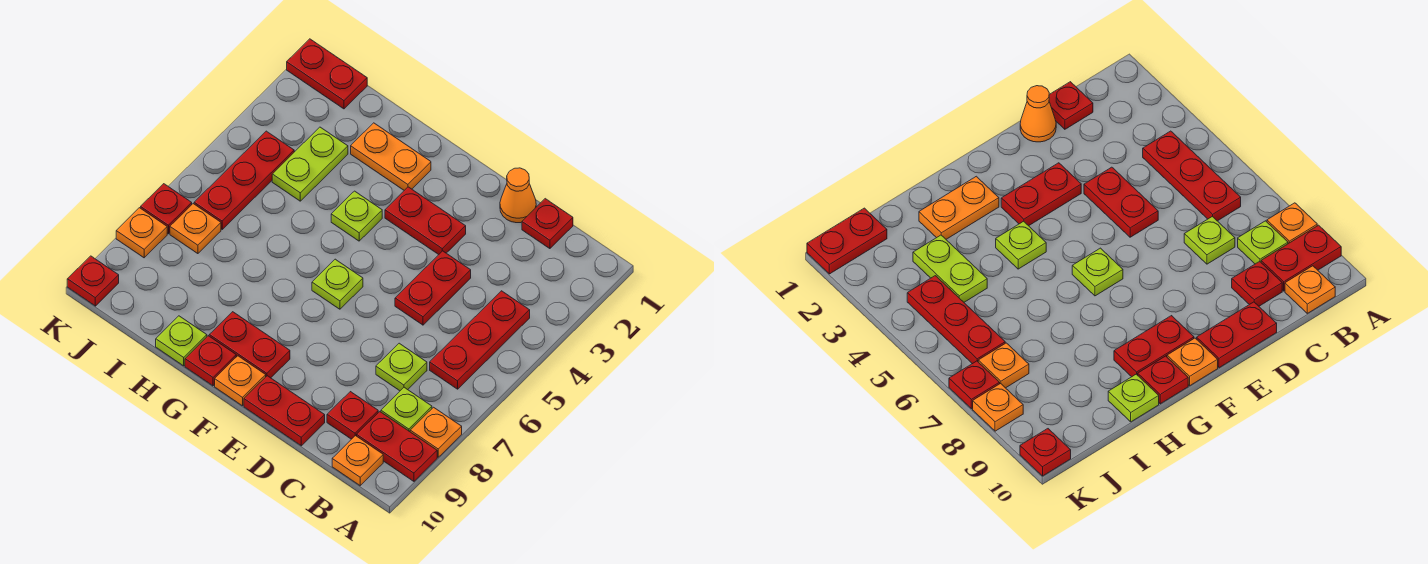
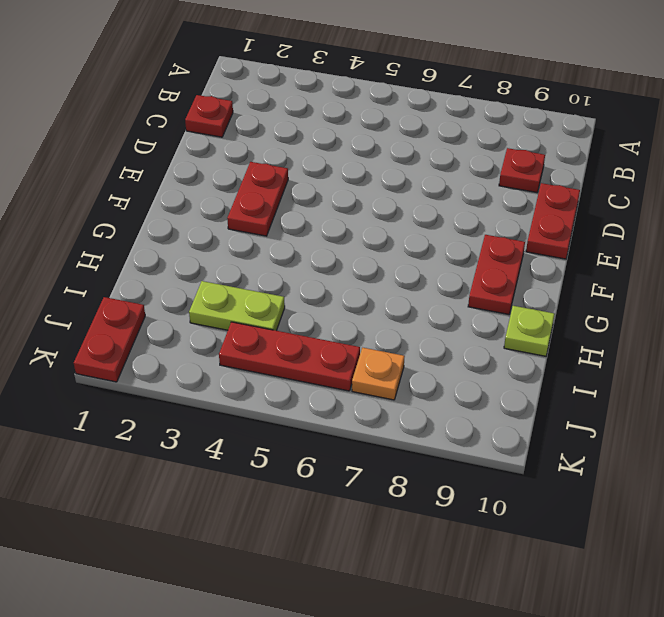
none -> orange plate A8 level 1
none -> red plate A9:B9 level 1
none -> red plate B4:B6 level 1

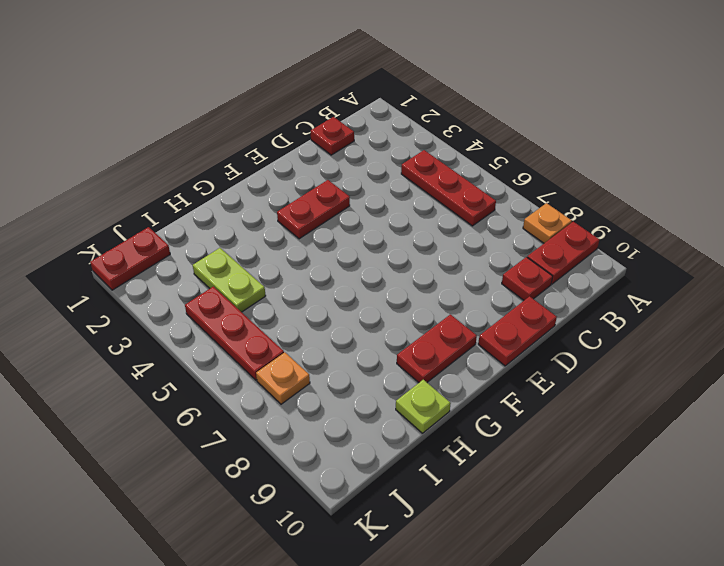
none -> lime plate B8 level 1
none -> orange plate B10 level 1
none -> lime plate C7 level 1

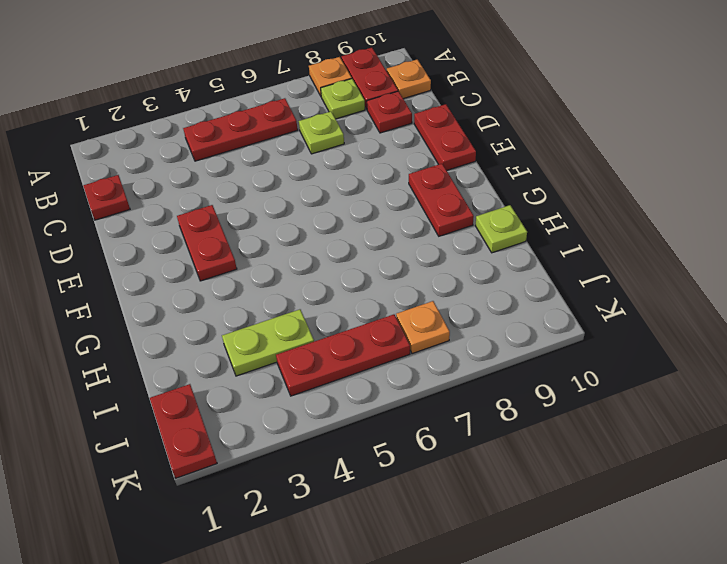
none -> orange cone D1 level 1
none -> red plate D4:D5 level 1
none -> lime plate F6 level 1

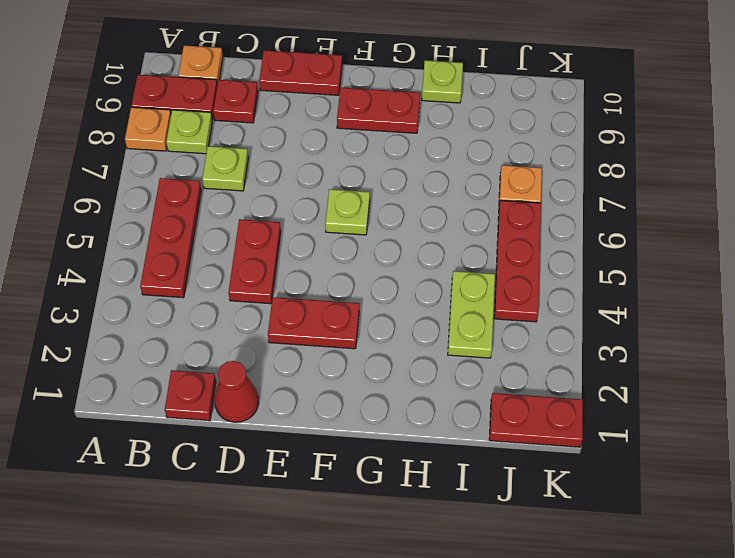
red cone D1 level 1 -> orange cone D1 level 1
none -> orange plate F10 level 1
none -> orange plate G2:H2 level 1
none -> lime plate G4 level 1

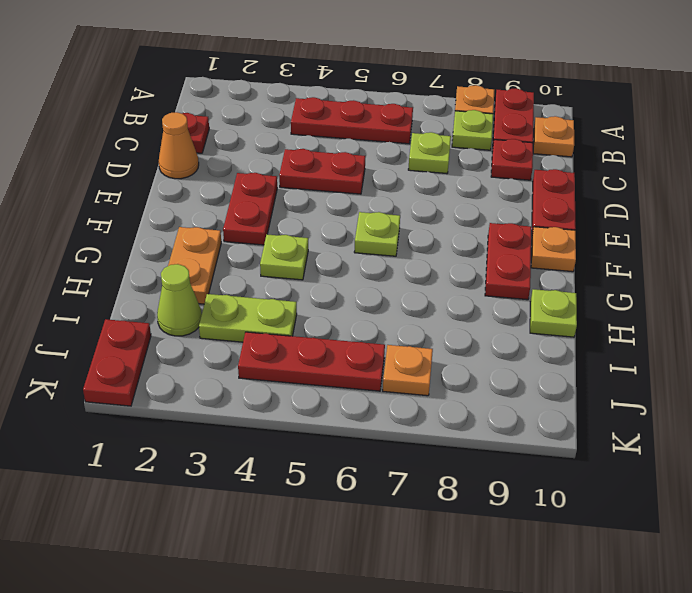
lime cone I2 level 1 -> none
none -> red plate G10 level 1
none -> red plate K7 level 1
none -> orange plate K8 level 1

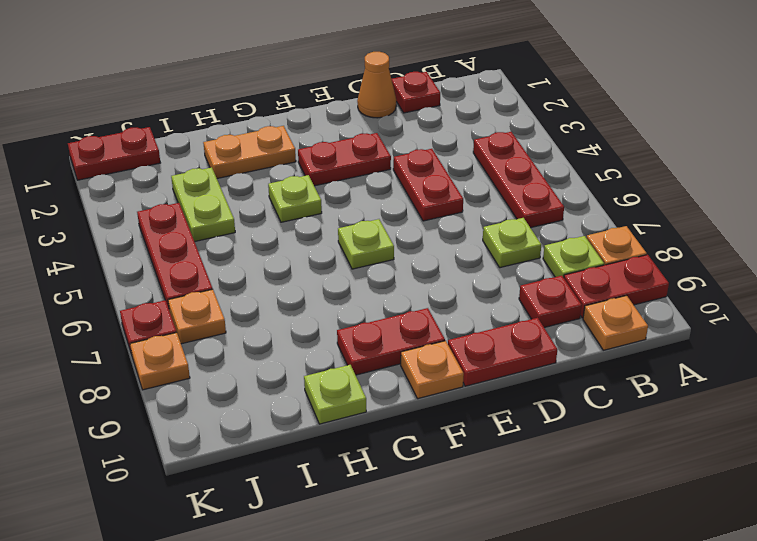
none -> red plate G10 level 1
none -> red plate K10 level 1

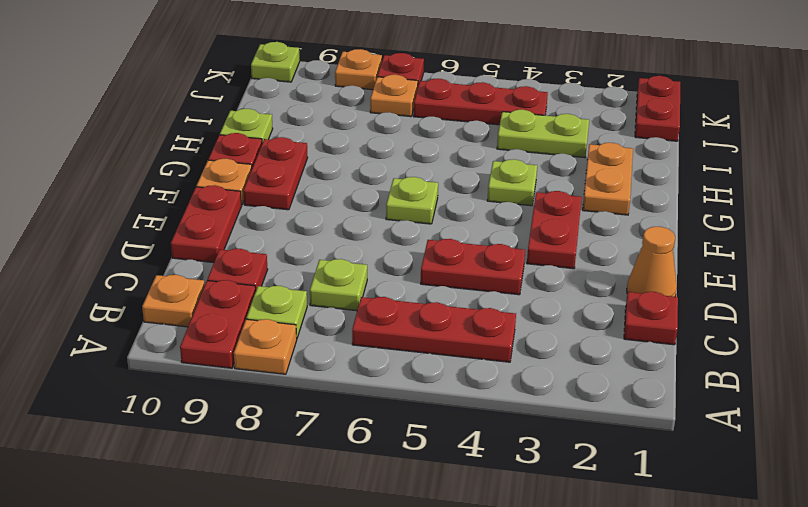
lime plate K10 level 1 -> red plate K10 level 1

